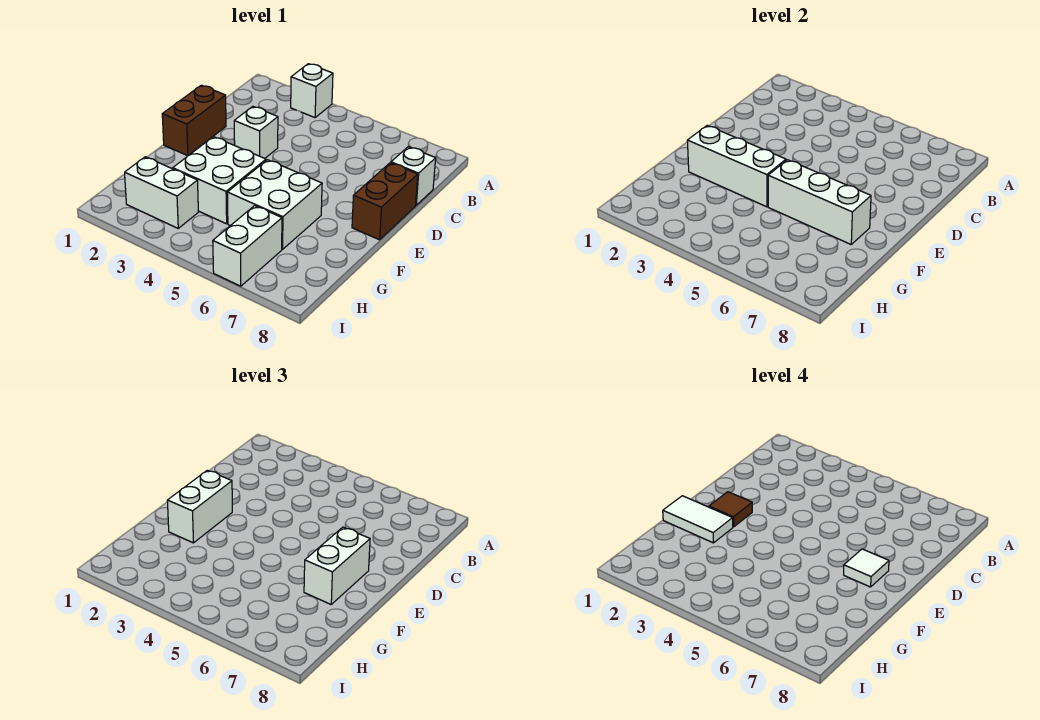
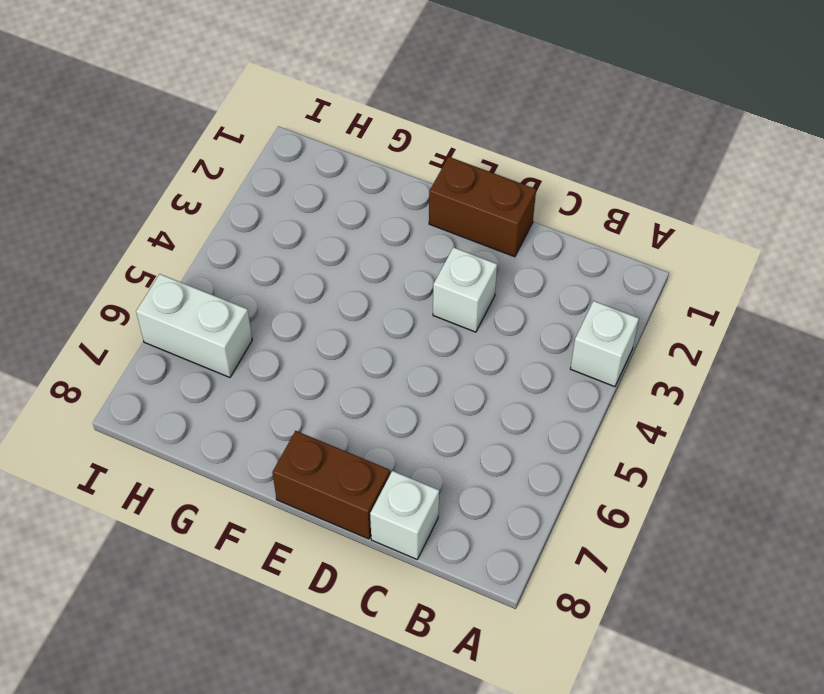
none -> white brick F3:G4 level 1
none -> white brick F5:G6 level 1
none -> white brick H2:H3 level 1

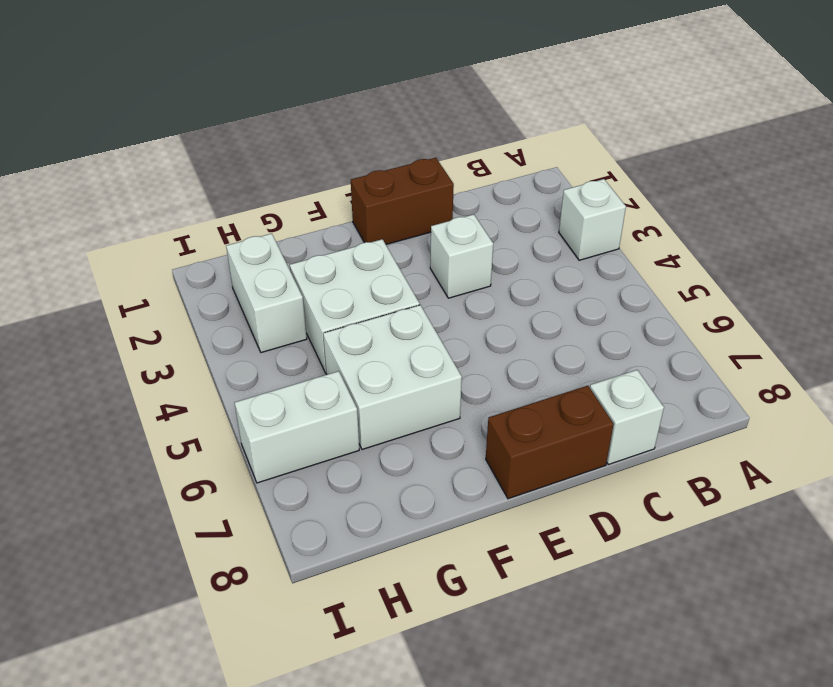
none -> white brick F2:F4 level 2
none -> white brick F5:F7 level 2
none -> white brick E2:F2 level 3

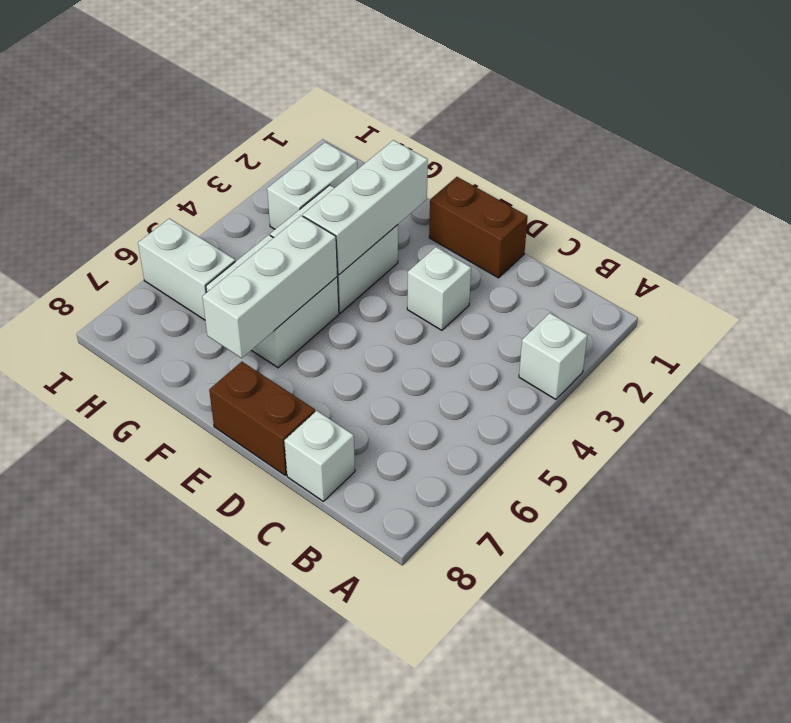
none -> white brick E2:F2 level 3
none -> white brick E7:F7 level 3
none -> brown tile E2 level 4

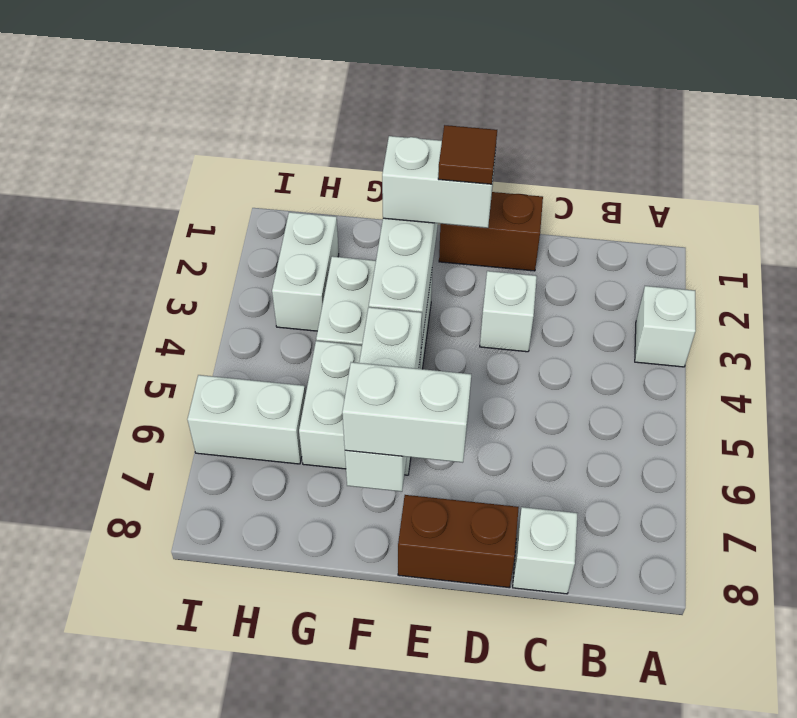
none -> white tile E7 level 4
none -> white tile F1:F2 level 4

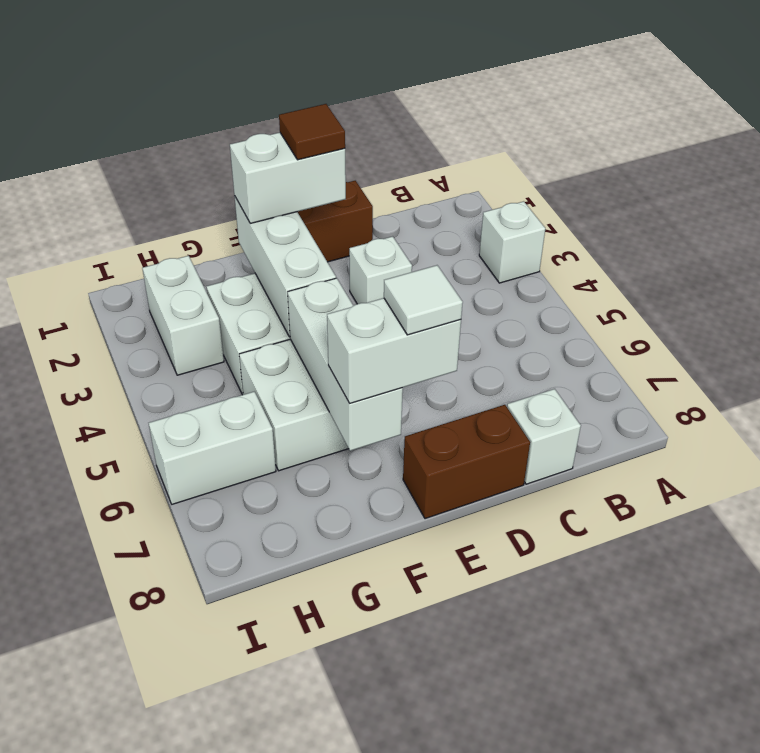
none -> white tile F1:F2 level 4

